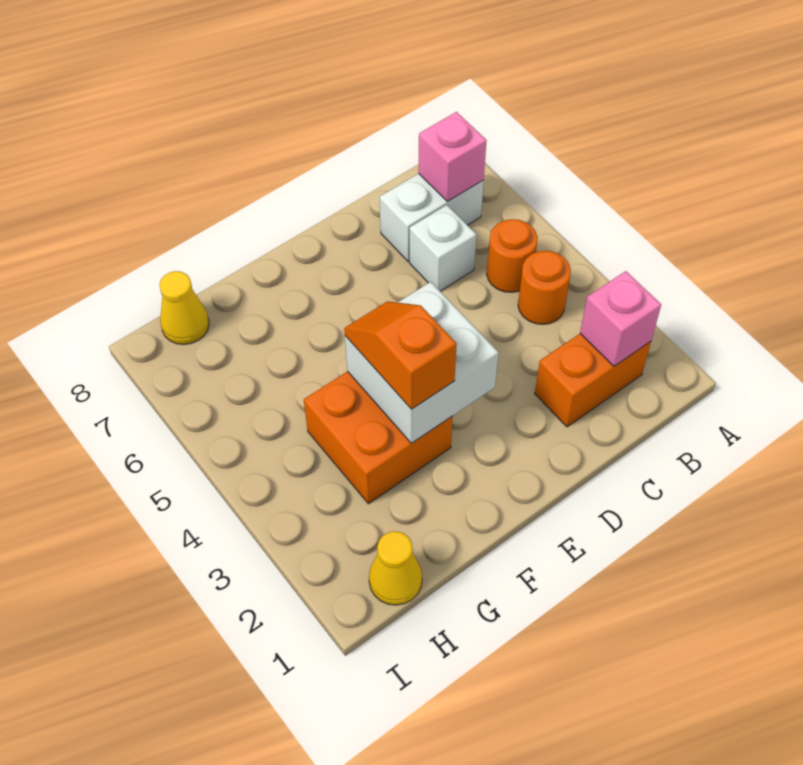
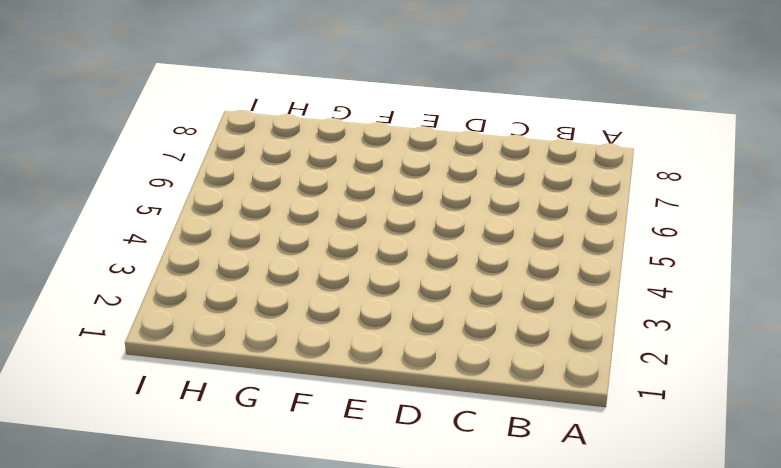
none -> orange brick B2:C2 level 1
none -> orange round brick B4 level 1
none -> orange round brick B5 level 1

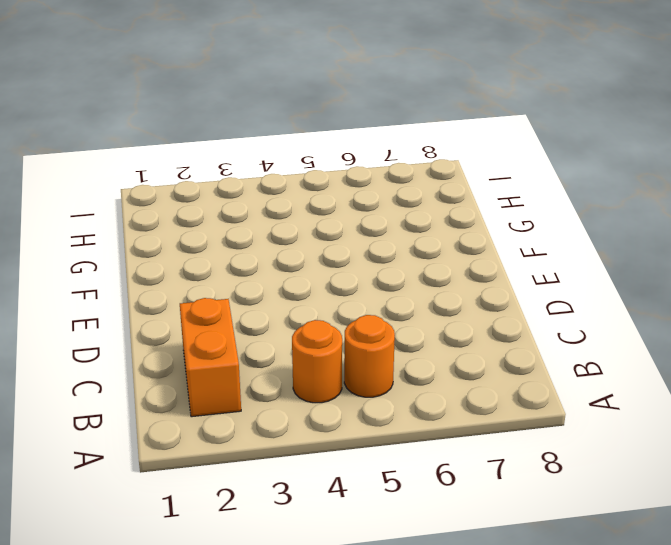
none -> white brick B7:C7 level 1
none -> white brick C6 level 1
none -> orange brick F3:G4 level 1

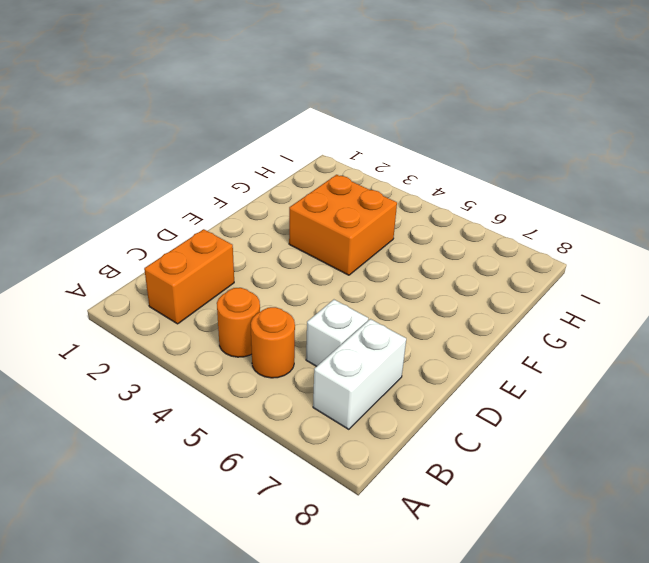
none -> yellow cone H1 level 1
none -> yellow cone H8 level 1
none -> pink brick B2 level 2

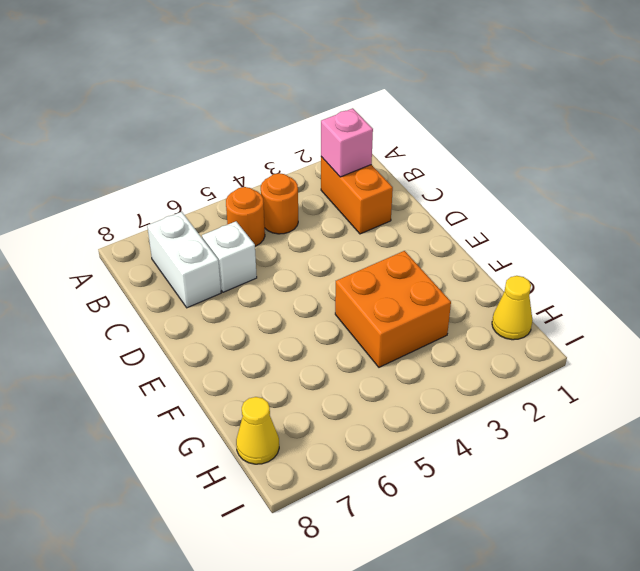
none -> pink brick B7 level 2
none -> white brick E3:F4 level 2
none -> orange slope F3:F4 level 3 top 3

